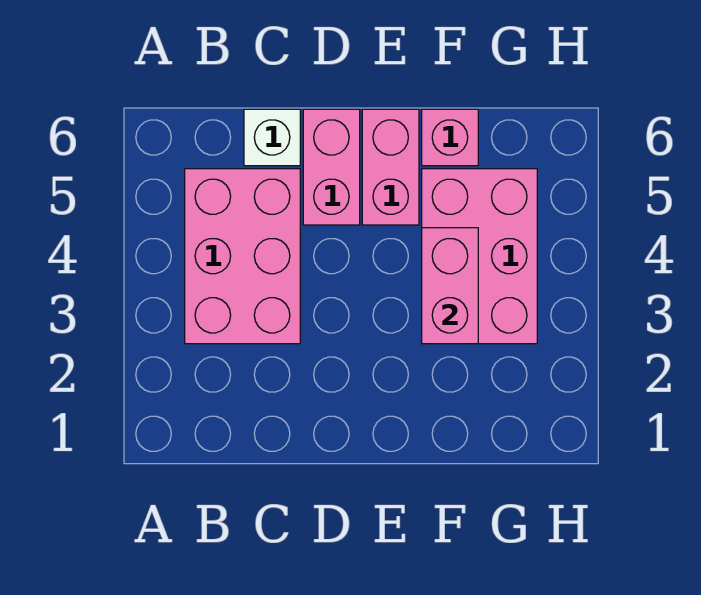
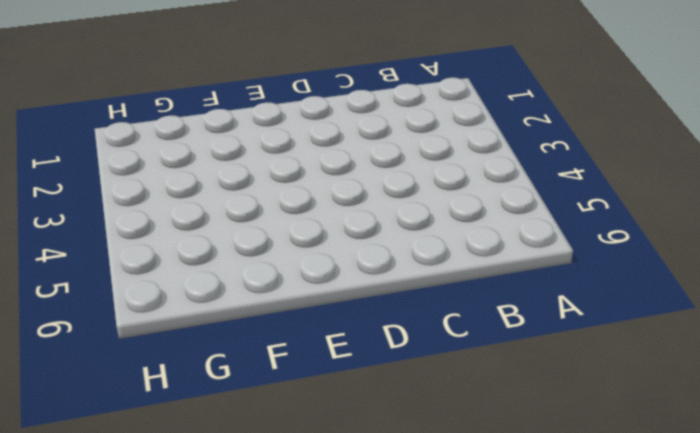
none -> pink brick B3:C5 level 1
none -> white brick C6 level 1

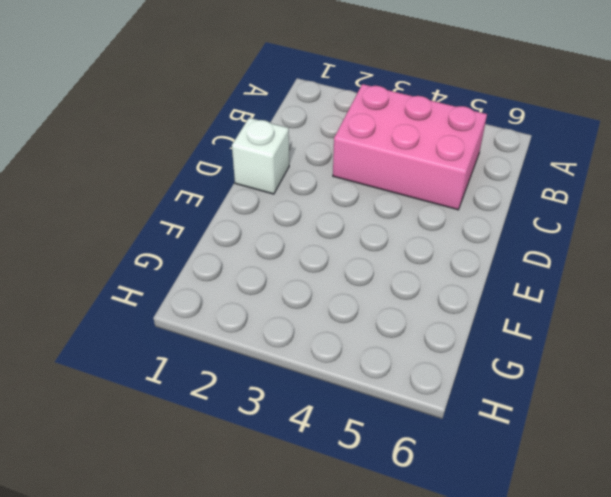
white brick D1 level 1 -> white brick C6 level 1
none -> pink brick D5:D6 level 1
none -> pink brick E5:E6 level 1

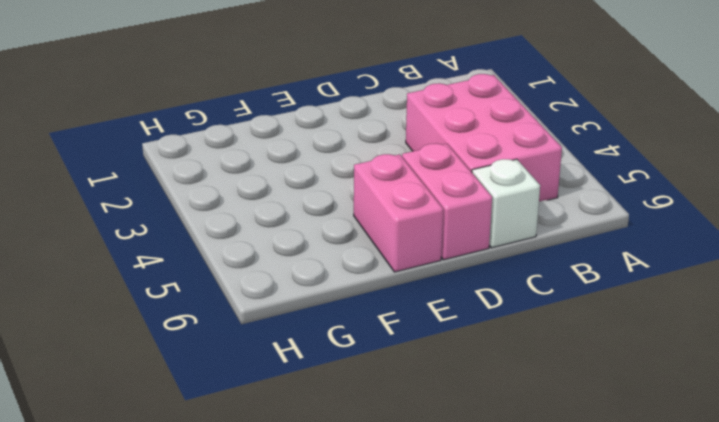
none -> pink brick F3:G5 level 1
none -> pink brick F6 level 1

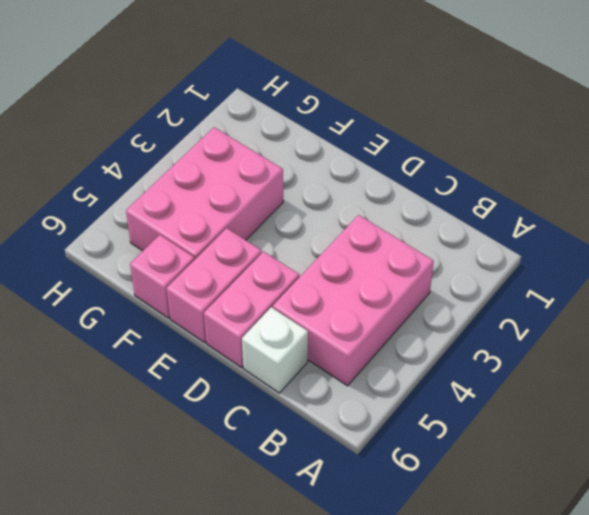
none -> pink brick F3:F4 level 2

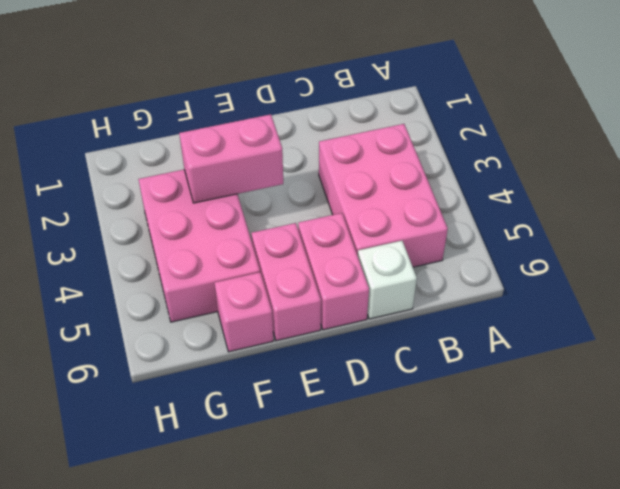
pink brick E3:F3 level 2 -> pink brick F3:F4 level 2

